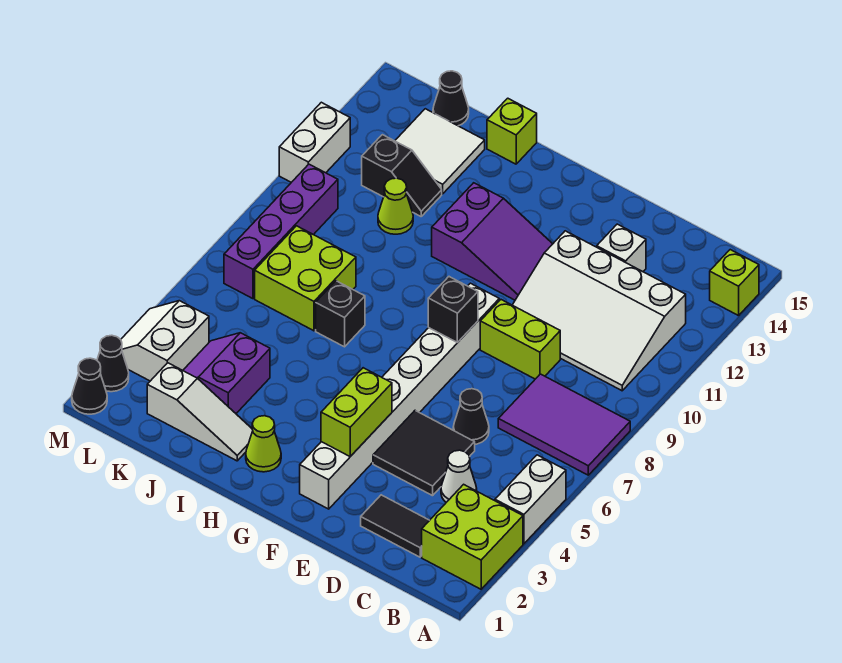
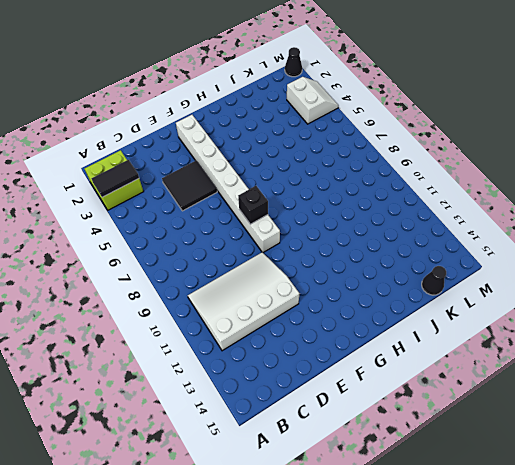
black tile A3:B3 level 2 -> black tile C2:D2 level 1
none -> white brick A4:A5 level 1
none -> purple tile A7:C8 level 1
none -> lime brick A14 level 1
none -> white cone C4 level 1

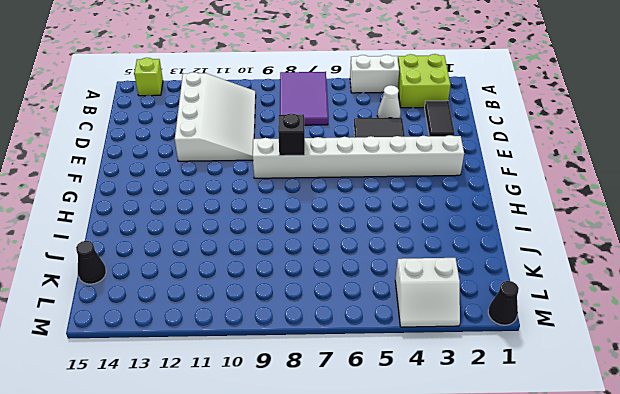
none -> black cone D6 level 1
none -> lime brick D9:E9 level 1
none -> white brick D13 level 1
none -> purple slope F11:H12 level 1 top H

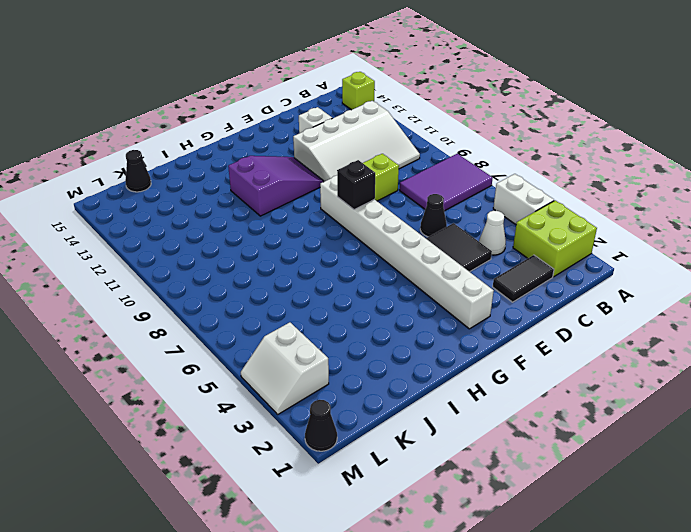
none -> lime cone H2 level 1
none -> white slope I2:K2 level 1 top K
none -> black brick I7 level 1
none -> lime brick I15 level 1

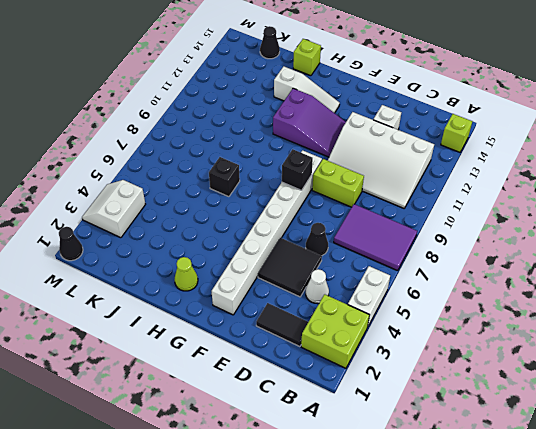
white slope G13:I13 level 1 top I -> white slope I2:K2 level 1 top K
none -> purple slope J3:K4 level 1 top J
none -> lime brick J7:K8 level 1
none -> lime cone J11 level 1
none -> black slope J12:K12 level 1 top K

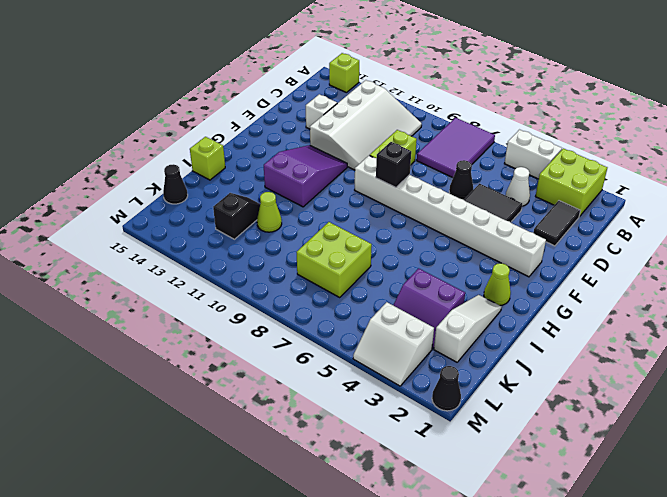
none -> black brick I7 level 1
none -> white tile J13:K14 level 1
none -> purple brick L7:L10 level 1
none -> black cone M2 level 1

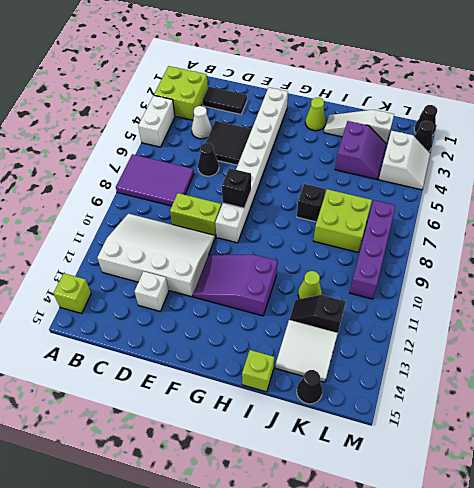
none -> white brick M11:M12 level 1
none -> lime brick F3:F4 level 2

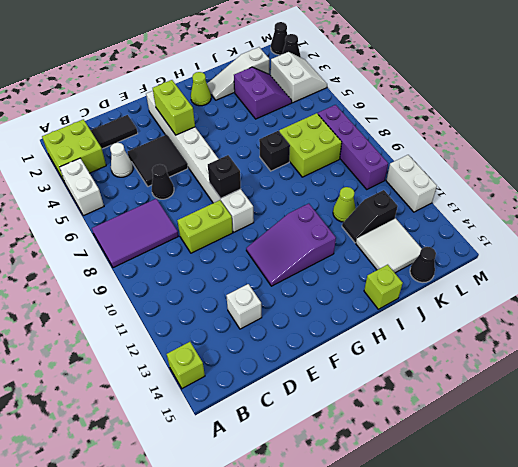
none -> white slope B10:E12 level 1 top 12

